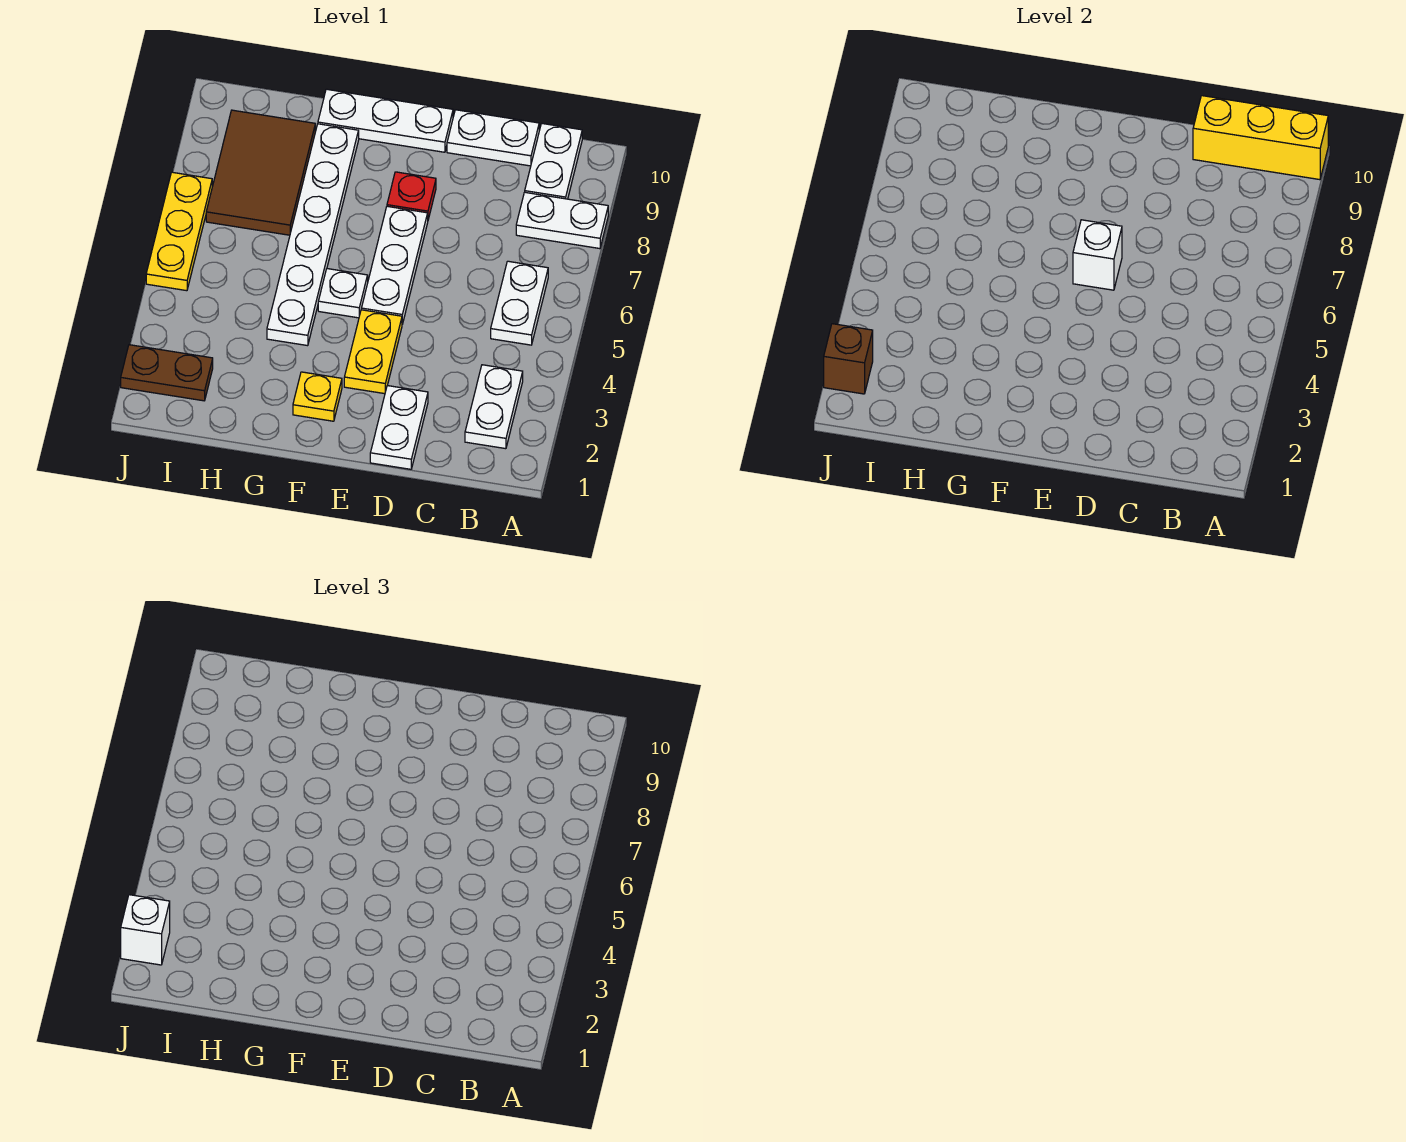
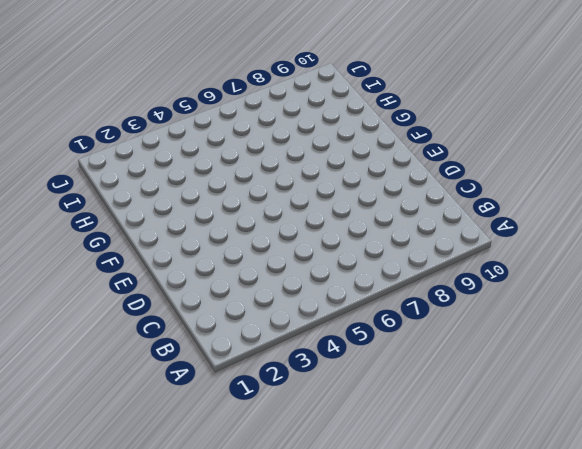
none -> white plate A8:B8 level 1
none -> white plate B2:B3 level 1
none -> white plate B5:B6 level 1

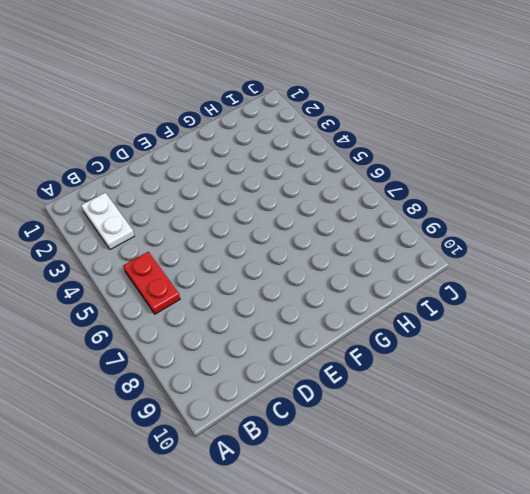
red plate B5:B6 level 1 -> white plate B5:B6 level 1
none -> white plate A8:B8 level 1
none -> white plate B9:B10 level 1
none -> white plate C10:D10 level 1

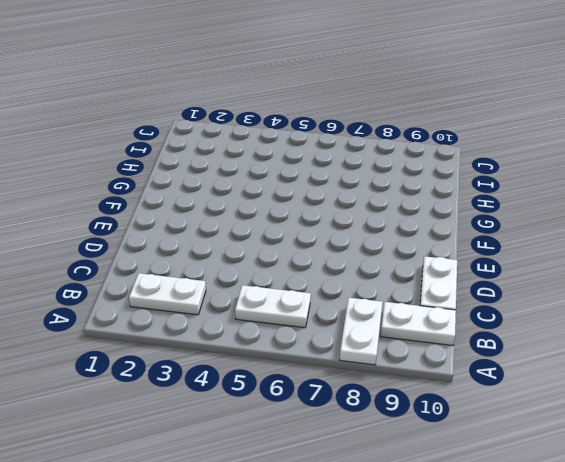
none -> white plate D1:D2 level 1
none -> yellow plate E3:E4 level 1
none -> white plate E5:E7 level 1

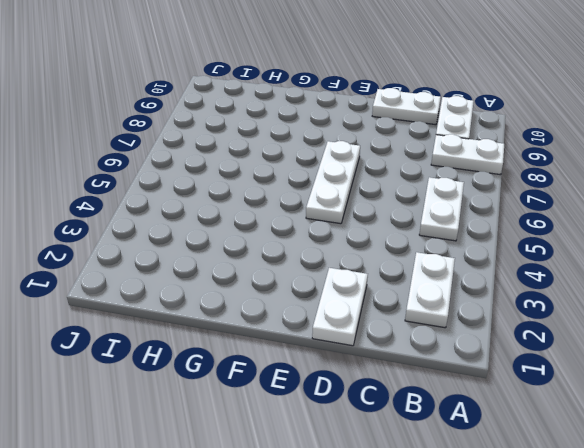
none -> yellow plate E3:E4 level 1
none -> red plate E8 level 1
none -> white plate E10:G10 level 1

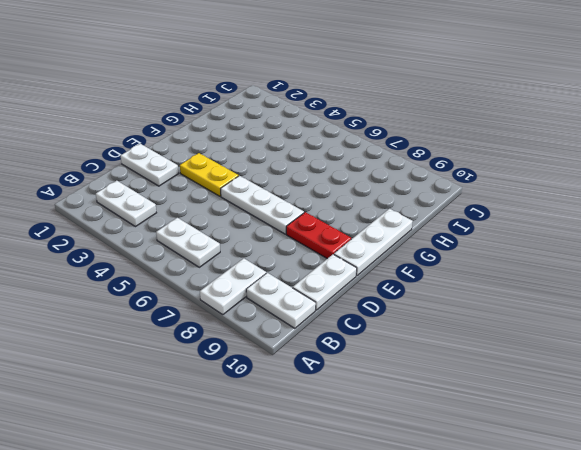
red plate E8:E9 level 1 -> red plate E8 level 1
none -> yellow plate F2 level 1
none -> white plate F5 level 1
none -> white plate G4:G9 level 1

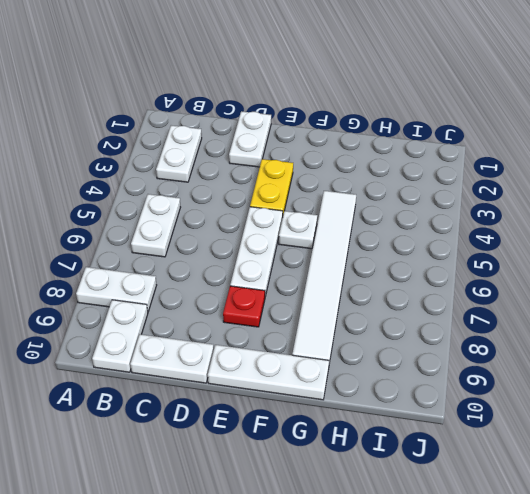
white tile G4:G9 level 1 -> white plate G4:G9 level 1
none -> yellow plate F2 level 1
none -> brown tile H7:I9 level 1
none -> brown plate I2:J2 level 1

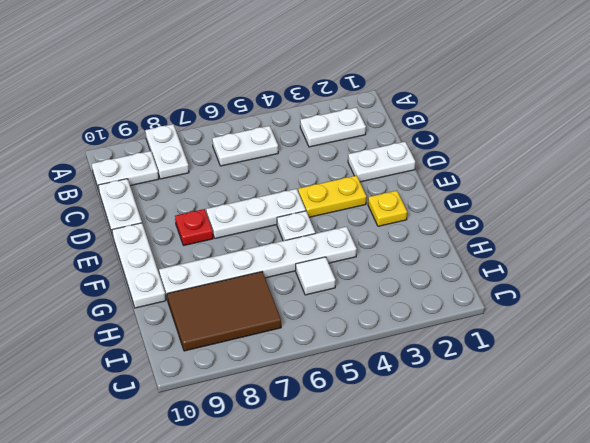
white tile H5 level 1 -> none
none -> brown plate I2:J2 level 1
none -> yellow plate J5:J7 level 1
none -> yellow brick A10:C10 level 2

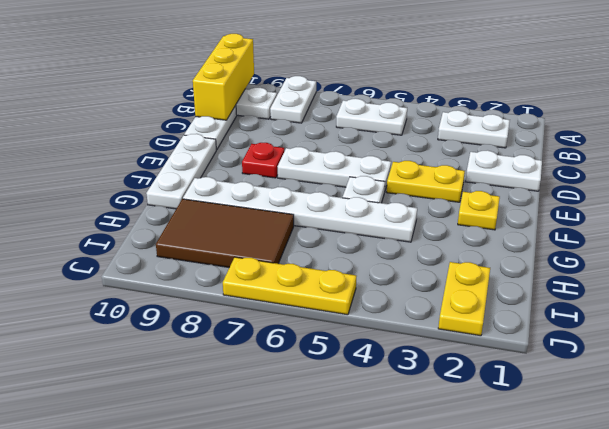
yellow plate I2:J2 level 1 -> brown plate I2:J2 level 1
none -> white brick E6 level 2
none -> brown brick J2 level 2
none -> white brick J2 level 3

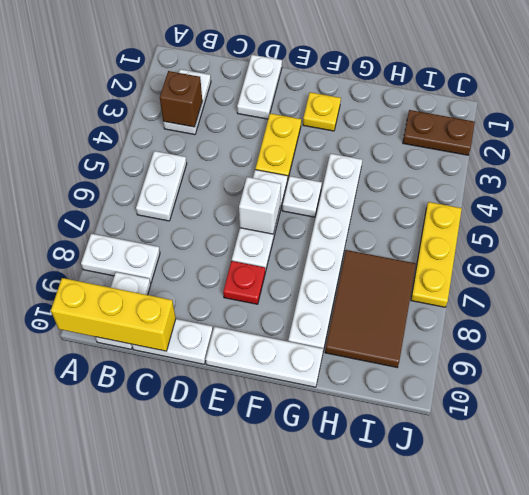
brown brick B3 level 2 -> brown brick J2 level 2
none -> white brick J2 level 3

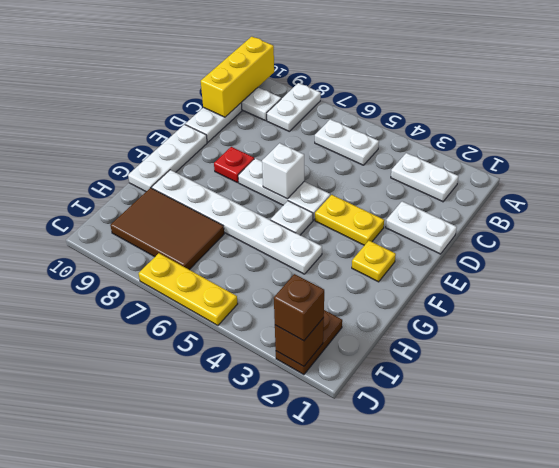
brown brick J2 level 3 -> white brick J2 level 3

